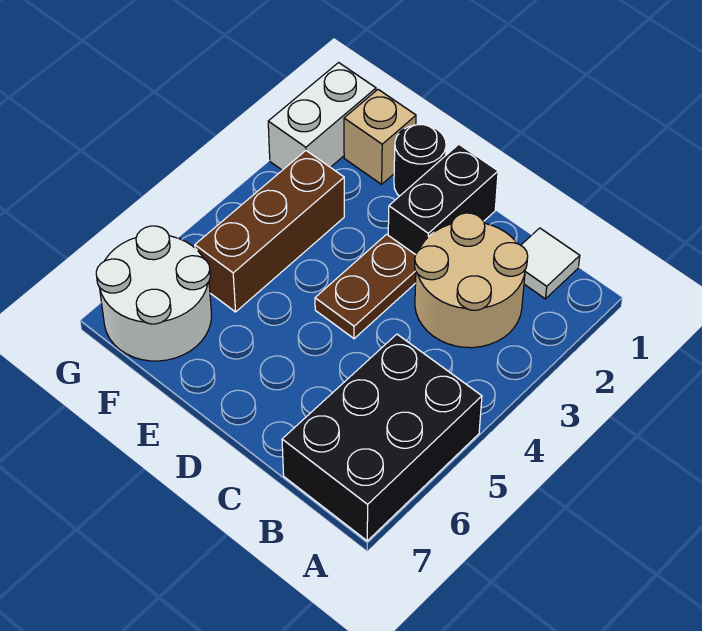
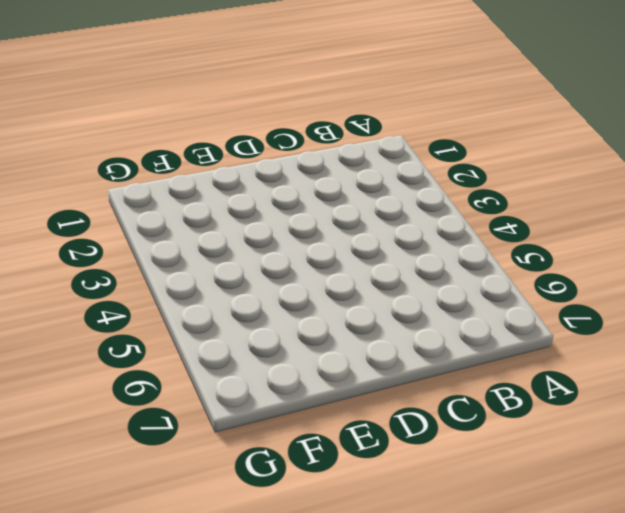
none -> black brick A5:B7 level 1
none -> white tile B1 level 1

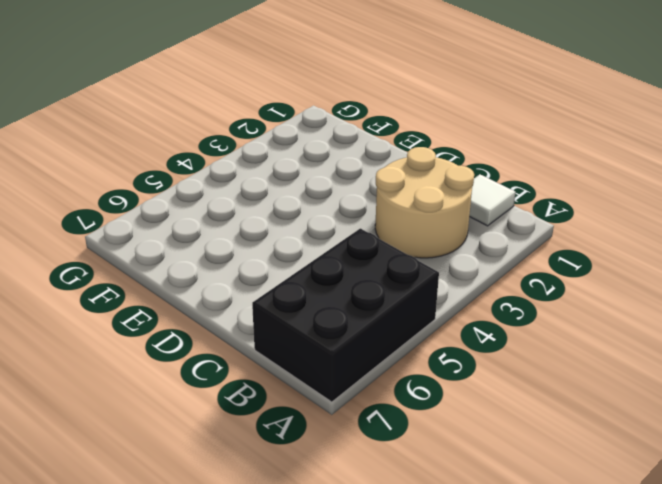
none -> black brick D1:D2 level 1
none -> brown plate D3:D4 level 1

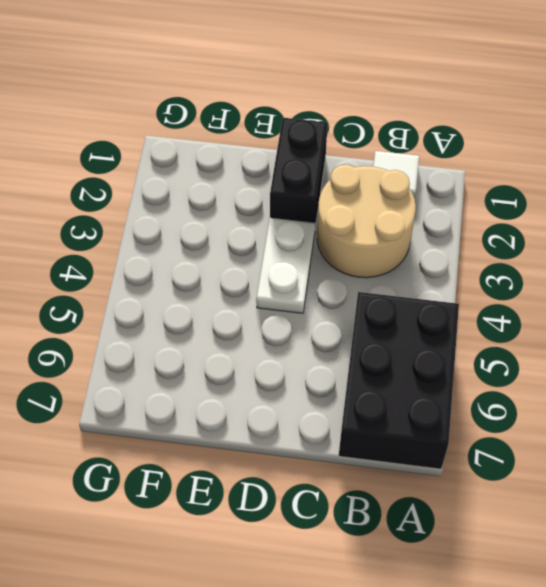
white plate D3:D4 level 1 -> brown plate D3:D4 level 1
none -> black round brick E1 level 1
none -> tan brick F1 level 1

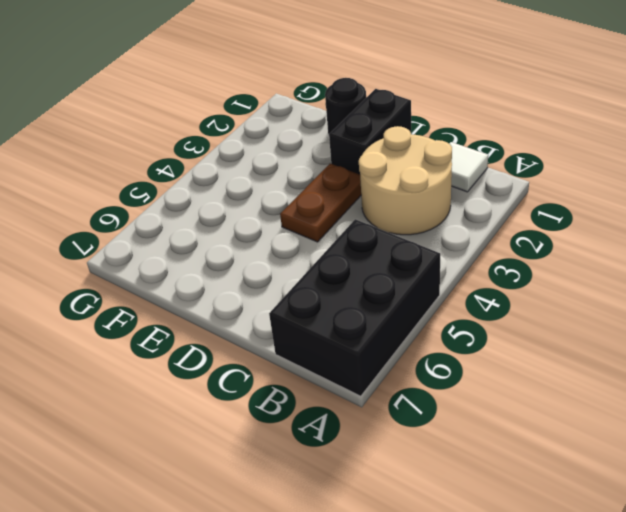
none -> tan brick F1 level 1
none -> brown brick F3:F5 level 1

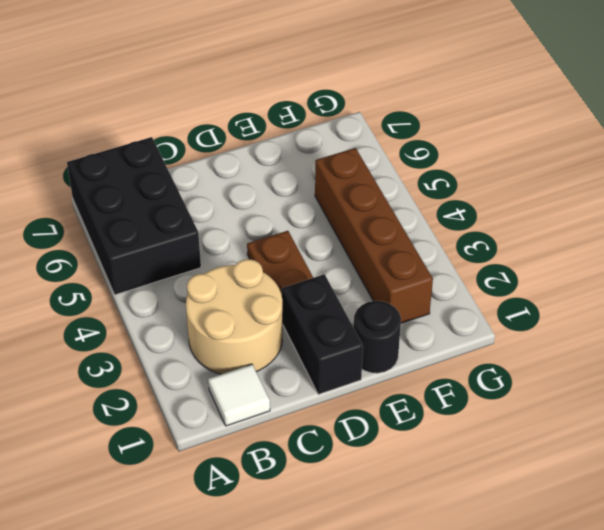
brown brick F2:F5 level 1 -> brown brick F3:F5 level 1
none -> tan brick F1 level 1
none -> white round brick F6:G7 level 1

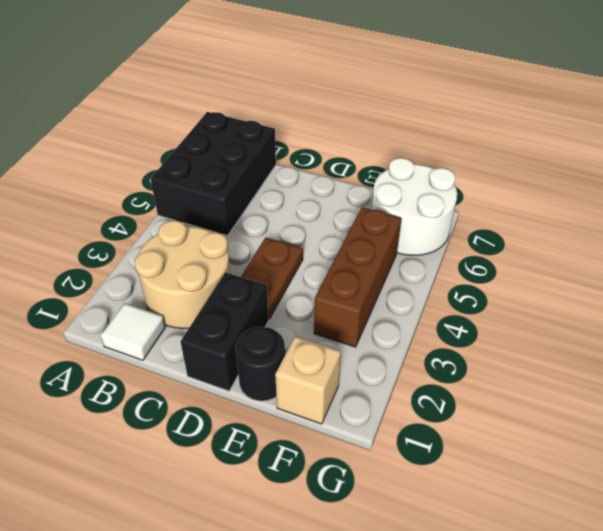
none -> white brick G1:G2 level 1

